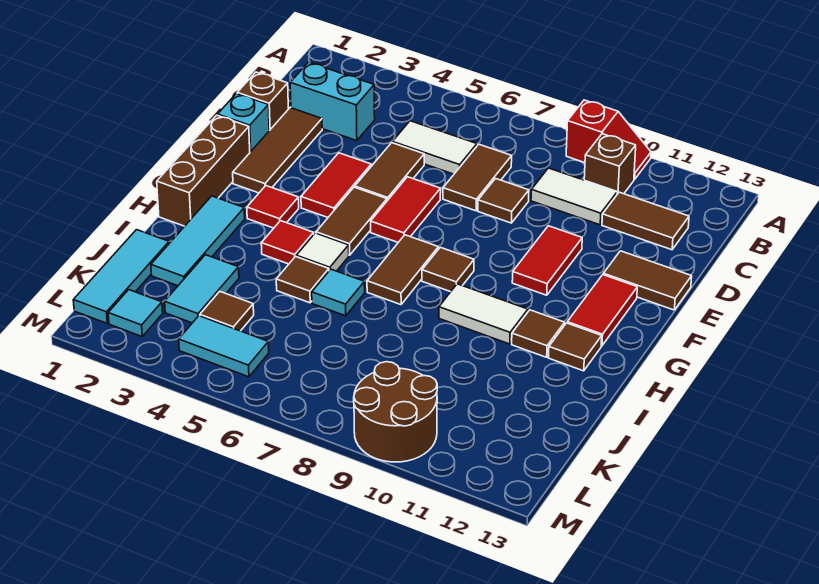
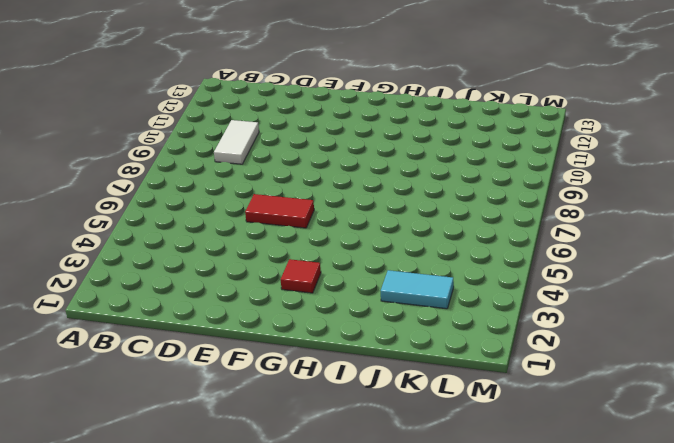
none -> red slope A9:A10 level 1 top 9
none -> brown brick B10 level 1
none -> cyan brick C2:C3 level 1
none -> white tile C5:C6 level 1

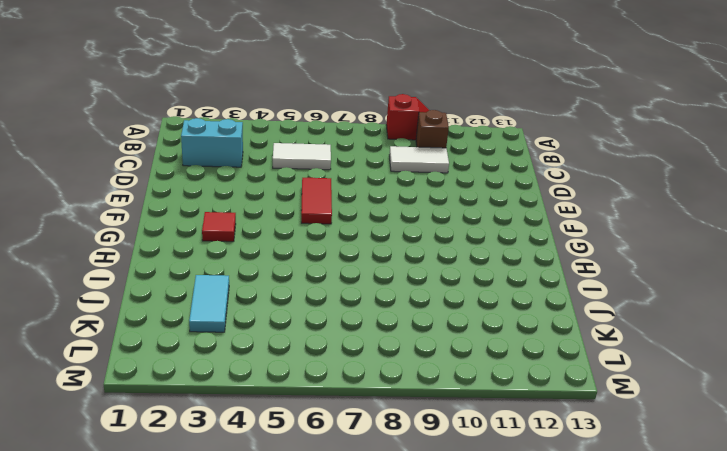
none -> brown tile C7:D7 level 1
none -> brown tile C11:C12 level 1
none -> brown brick D1 level 1
none -> brown tile D2:F2 level 1

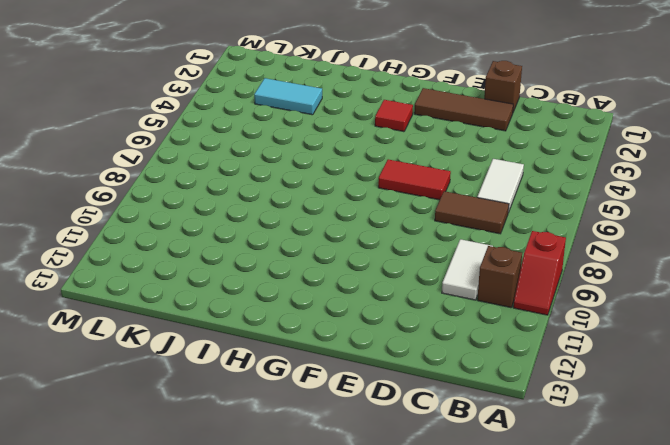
none -> cyan brick C2:C3 level 1
none -> brown tile C11:C12 level 1
none -> brown tile D5:E5 level 1
none -> brown tile D8 level 1

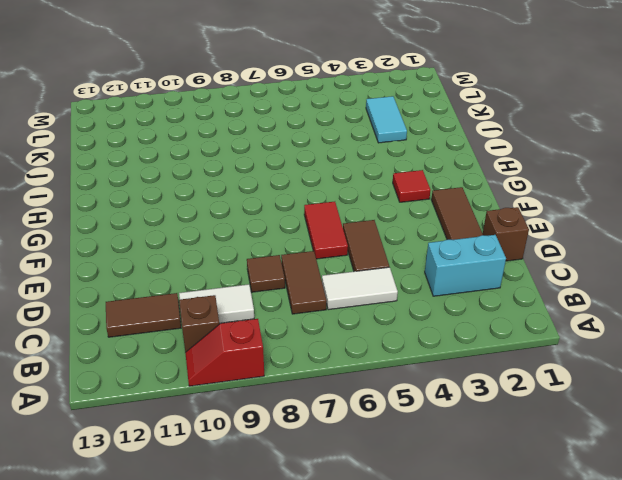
none -> cyan brick E1 level 1
none -> red tile E4:F4 level 1
none -> red tile E10:F10 level 1
none -> brown tile E12:E13 level 1

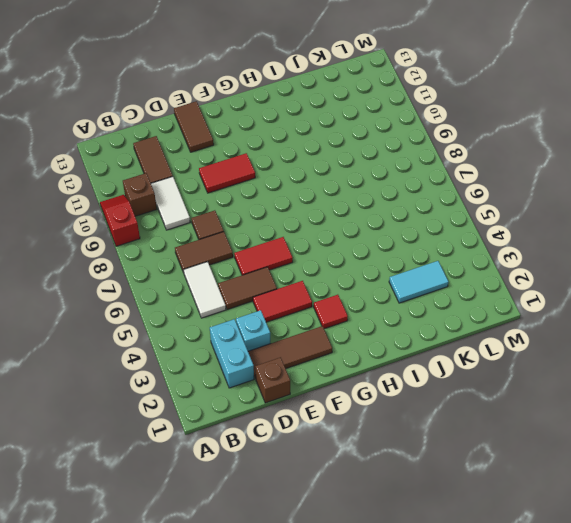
cyan brick D3 level 1 -> cyan brick E1 level 1
none -> brown brick F1:H1 level 1
none -> brown tile F5:G5 level 1
none -> red tile F12:G12 level 1
none -> brown tile G7:H7 level 1

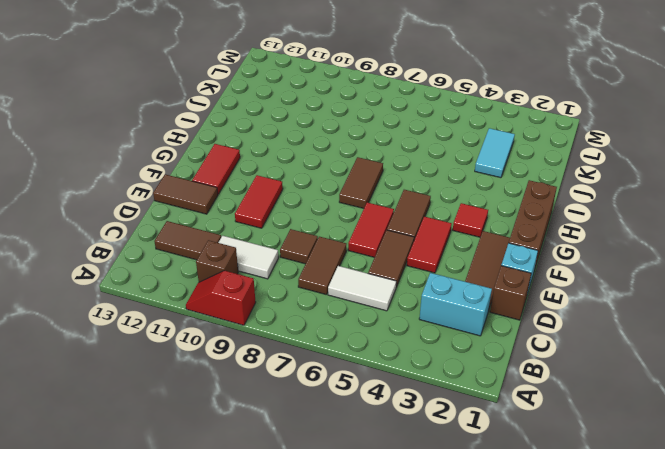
none -> brown tile G8 level 1
none -> cyan tile H2:J2 level 1
none -> red tile H4 level 1
none -> white tile H5 level 1

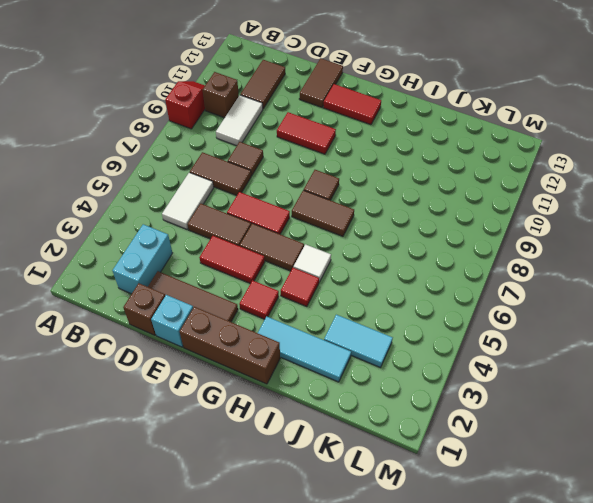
none -> white tile H9:H10 level 1
none -> brown tile H11 level 1
none -> brown tile H12 level 1
none -> brown tile I5 level 1

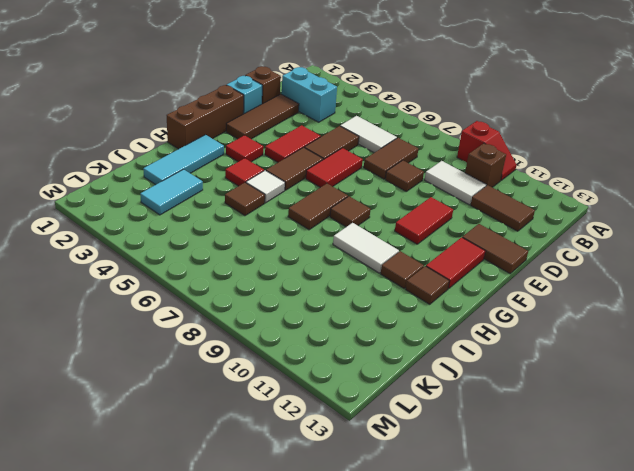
none -> cyan tile I6 level 1
none -> cyan tile J1:L1 level 1
none -> brown tile K4 level 1
none -> cyan tile L2 level 1

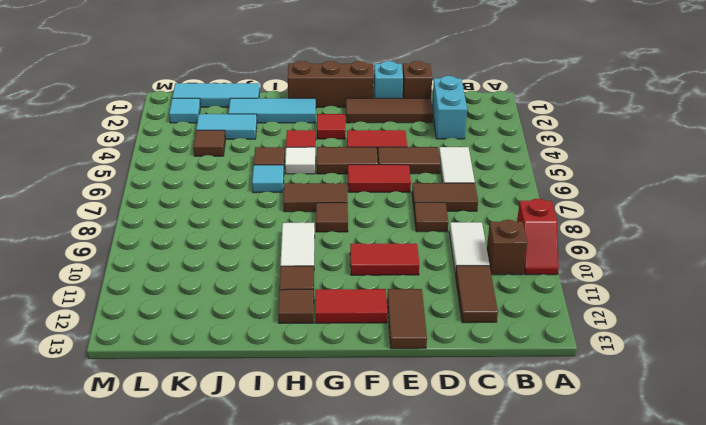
none -> cyan tile L4:L5 level 1
none -> brown round brick L9:M10 level 1

